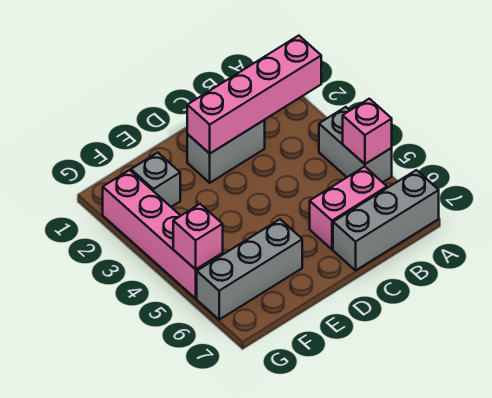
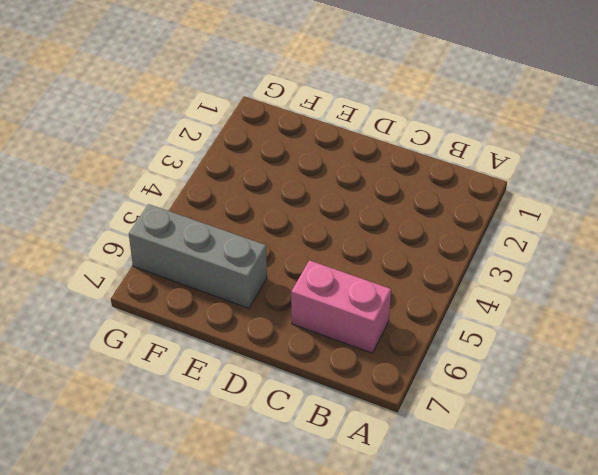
none -> grey brick A4:A5 level 1
none -> grey brick A7:C7 level 1

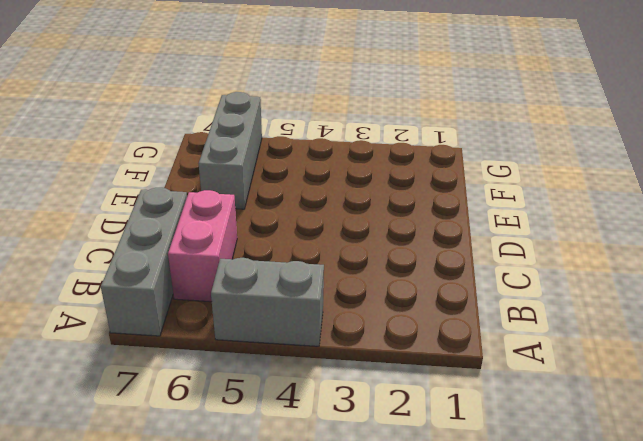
none -> grey brick C2:D2 level 1
none -> grey brick F2 level 1

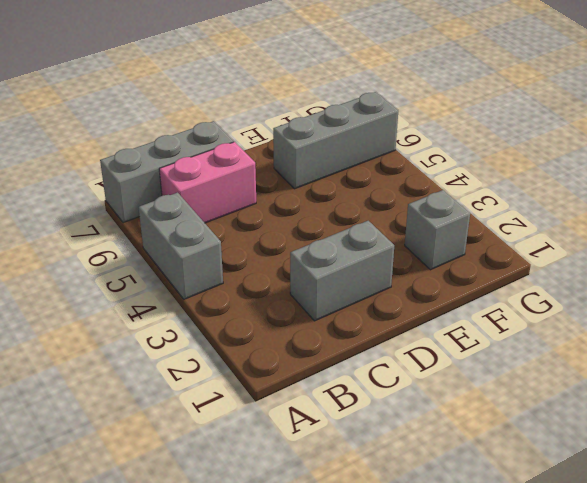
none -> pink brick G2:G5 level 1
none -> pink brick A2:D2 level 2

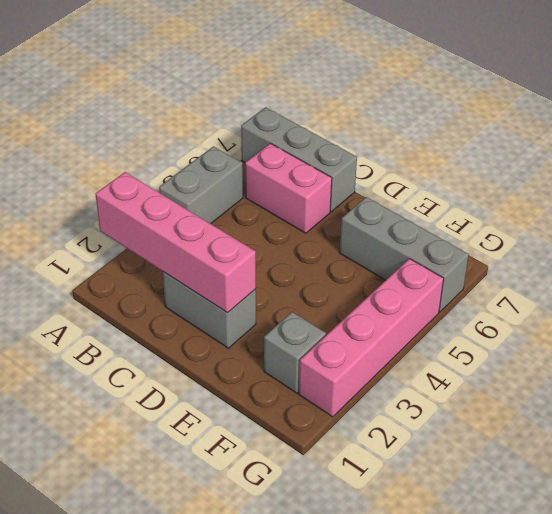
none -> pink brick A5 level 2
none -> pink brick G5 level 2

